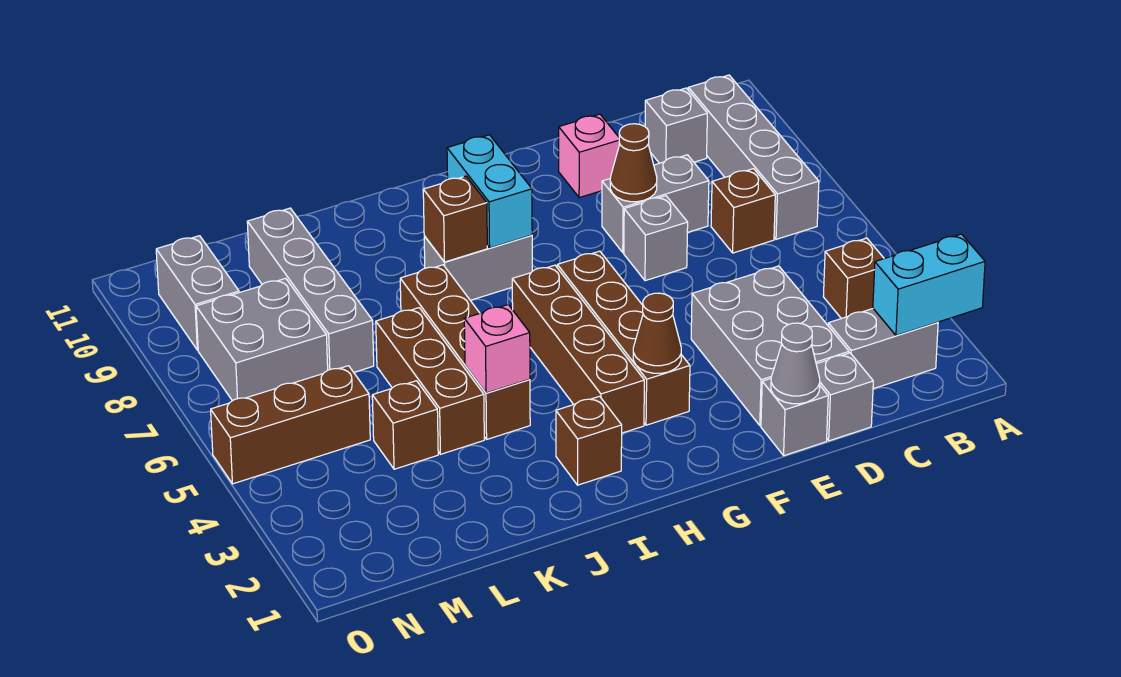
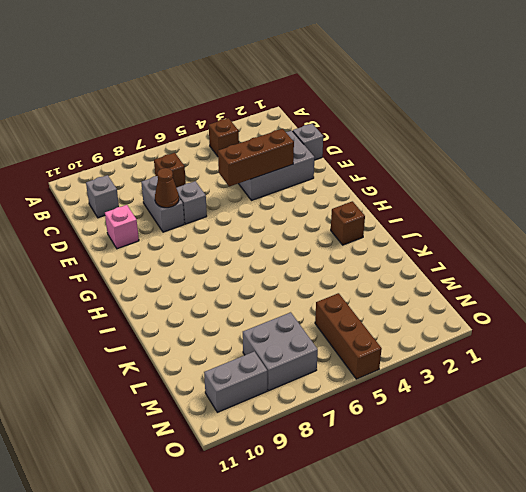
brown brick E3:E5 level 2 -> brown brick K4:K6 level 1
none -> grey brick B2:C2 level 1
none -> grey brick B7:B10 level 1
none -> grey brick E1 level 1

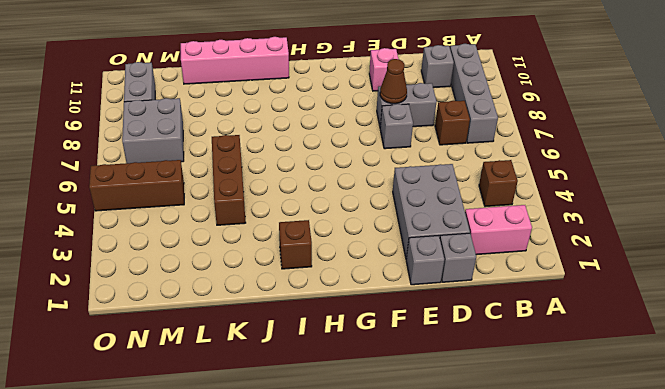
pink brick B2:C2 level 1 -> grey brick B2:C2 level 1
pink brick I11:L11 level 1 -> none
none -> brown brick G3:G6 level 1
none -> brown brick H3:H6 level 1
none -> grey brick H8:I8 level 1

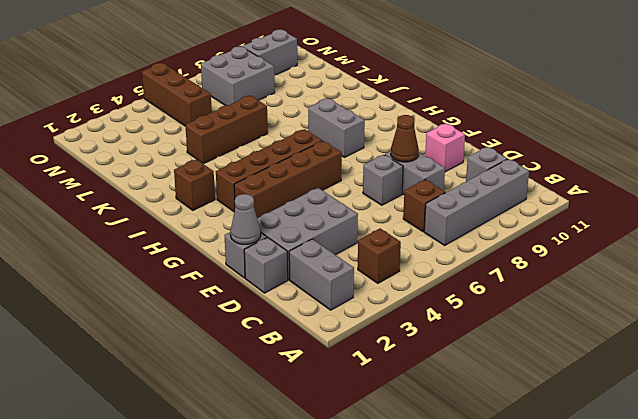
none -> brown brick J4:J7 level 1
none -> brown brick L4 level 1
none -> grey brick L7:L10 level 1

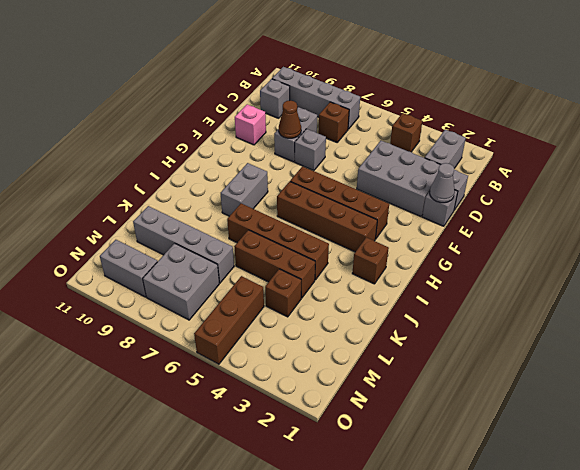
none -> cyan brick A2:B2 level 2
none -> brown cone G3 level 2
none -> cyan brick H8:H9 level 2

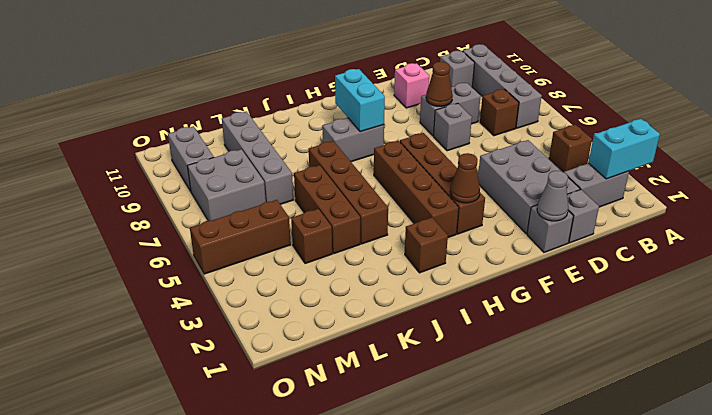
none -> brown brick I8 level 2
none -> pink brick J4 level 2

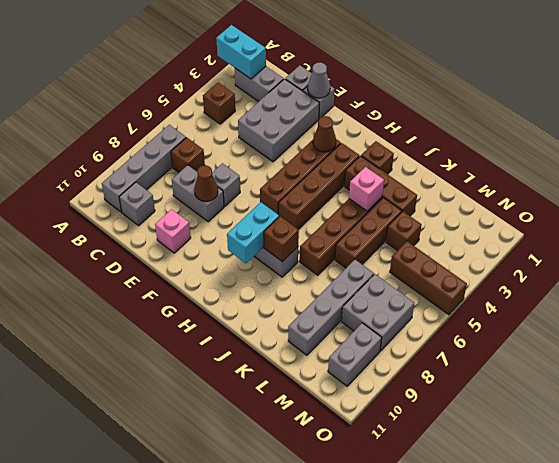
brown brick I3:K3 level 1 -> none

